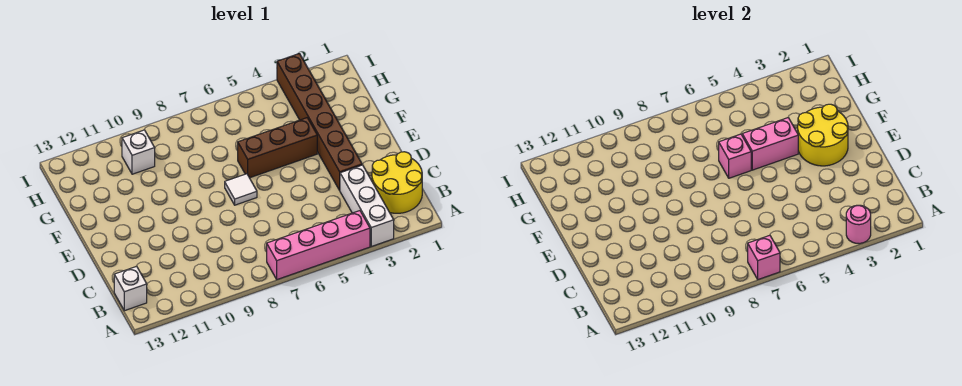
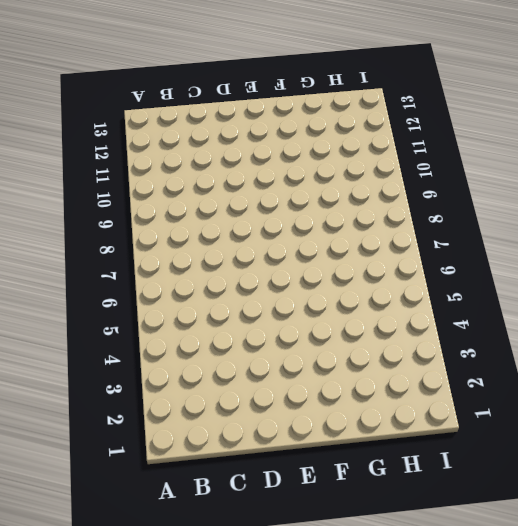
none -> white brick A3:C3 level 1
none -> pink brick A4:A7 level 1
none -> yellow round brick B1:C2 level 1

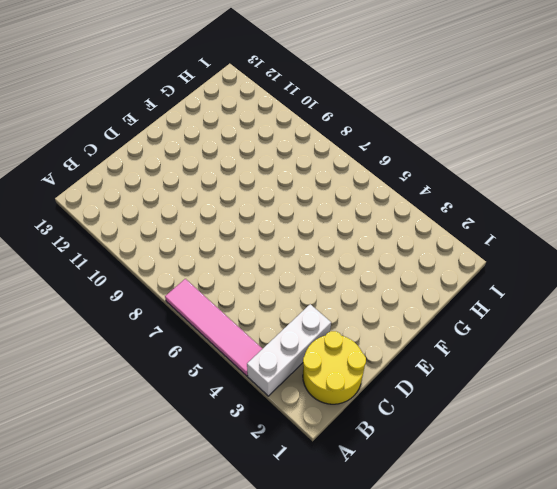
pink tile A4:A7 level 1 -> pink brick A4:A7 level 1
none -> white brick B13 level 1
none -> brown brick D3:I3 level 1
none -> white tile E7 level 1

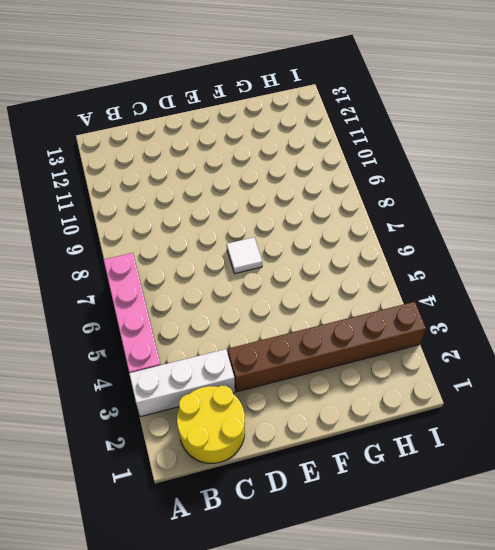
none -> white brick B13 level 1
none -> brown brick F4:F6 level 1
none -> white brick H10 level 1

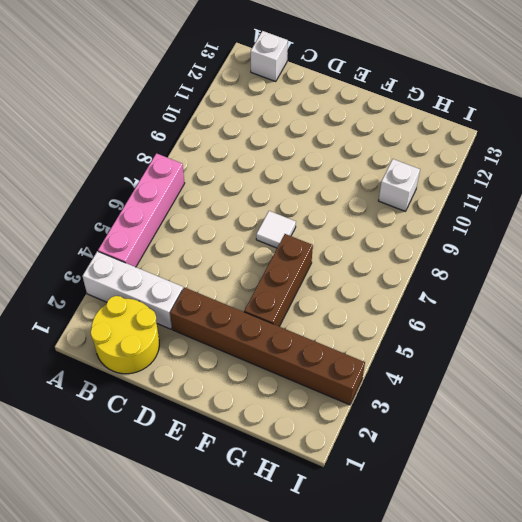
none -> pink round brick A3 level 2
none -> pink brick A7 level 2
none -> yellow round brick E2:F3 level 2

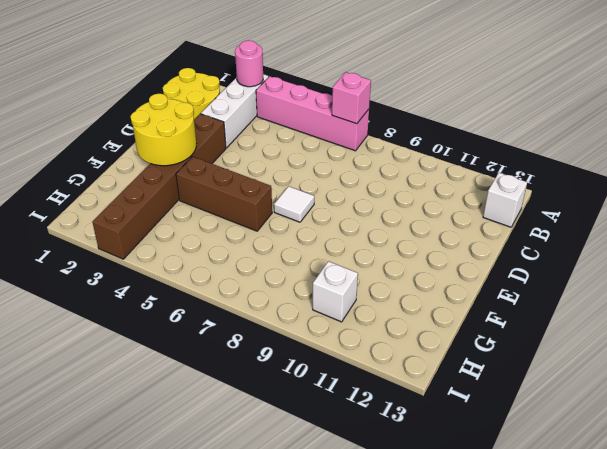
none -> pink brick F4:F5 level 2
none -> pink brick F6 level 2

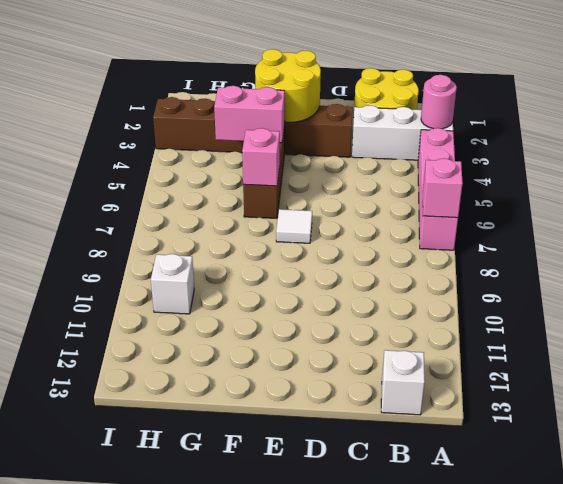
pink brick F4:G4 level 2 -> pink brick F4:F5 level 2

